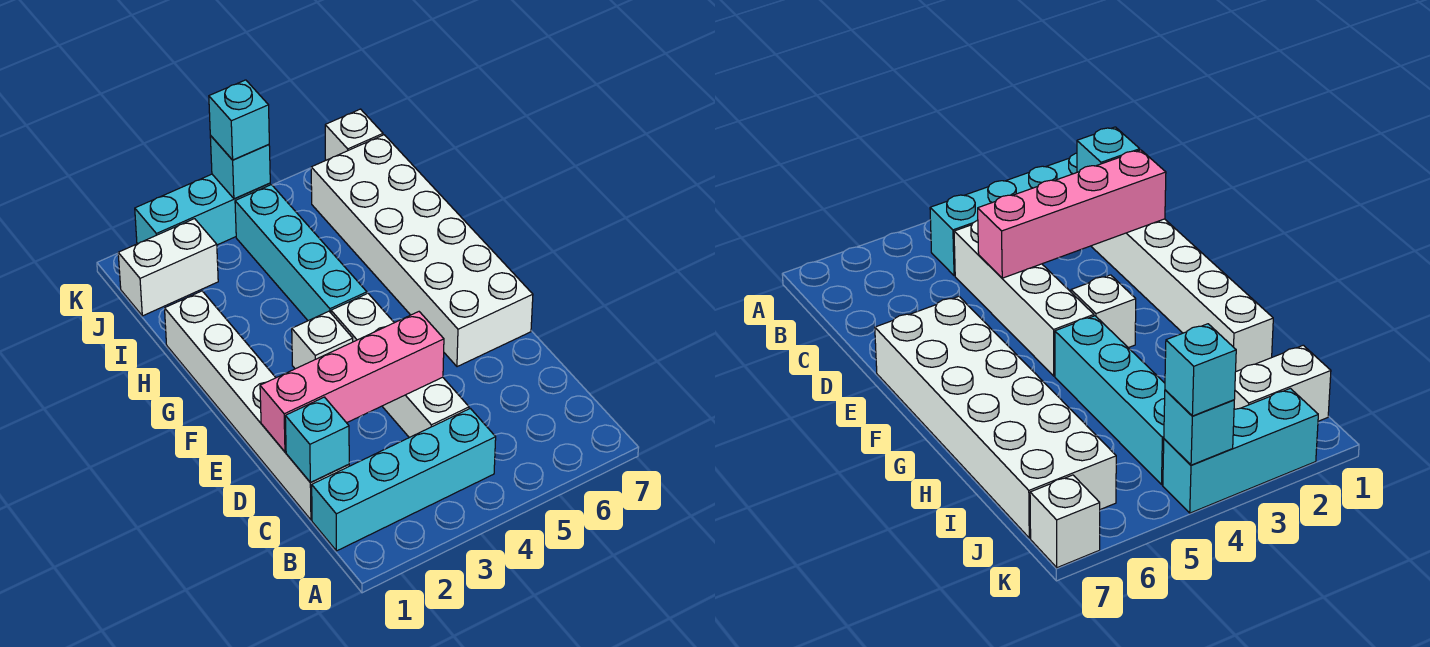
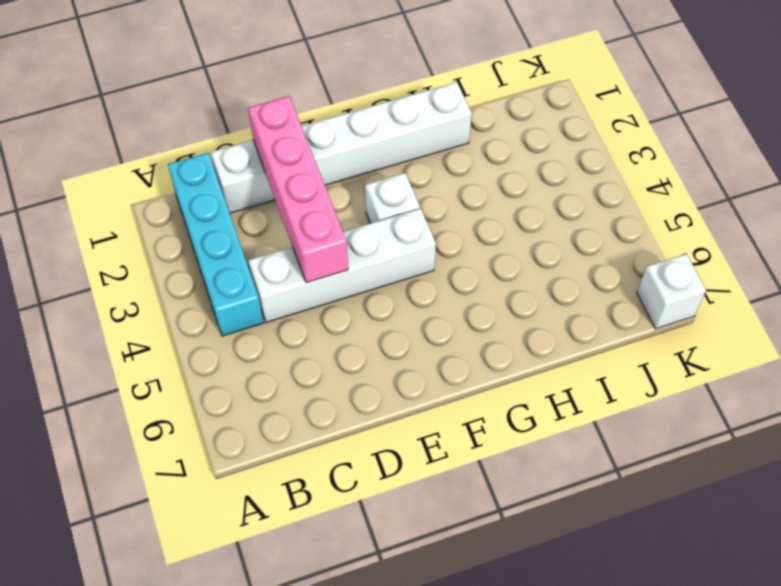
none -> white brick E6:J7 level 1
none -> cyan brick G4:J4 level 1
none -> white brick J1:J2 level 1

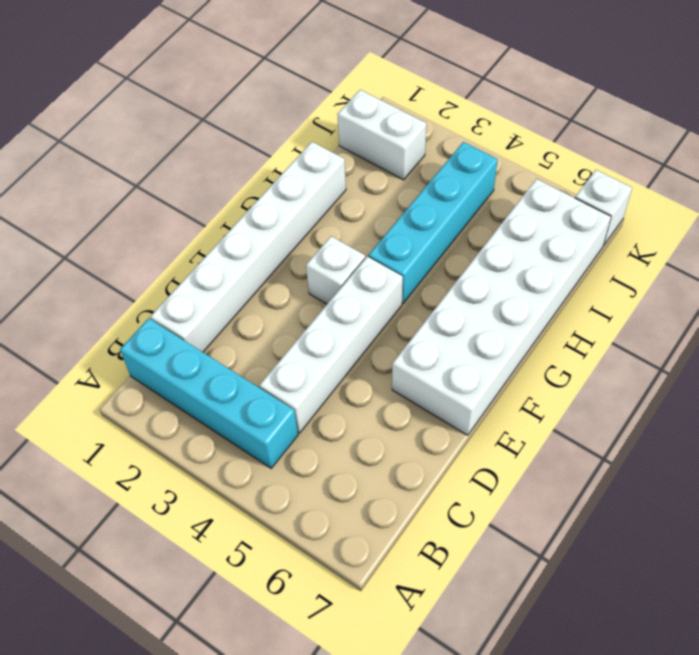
none -> cyan brick K2:K4 level 1
none -> cyan brick C1 level 2
none -> pink brick D1:D4 level 2

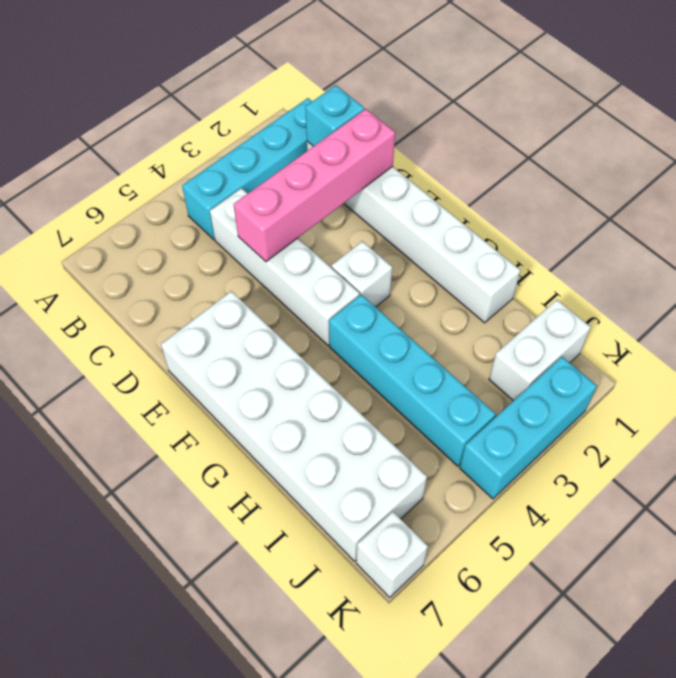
none -> cyan brick K4 level 2
none -> cyan brick K4 level 3

